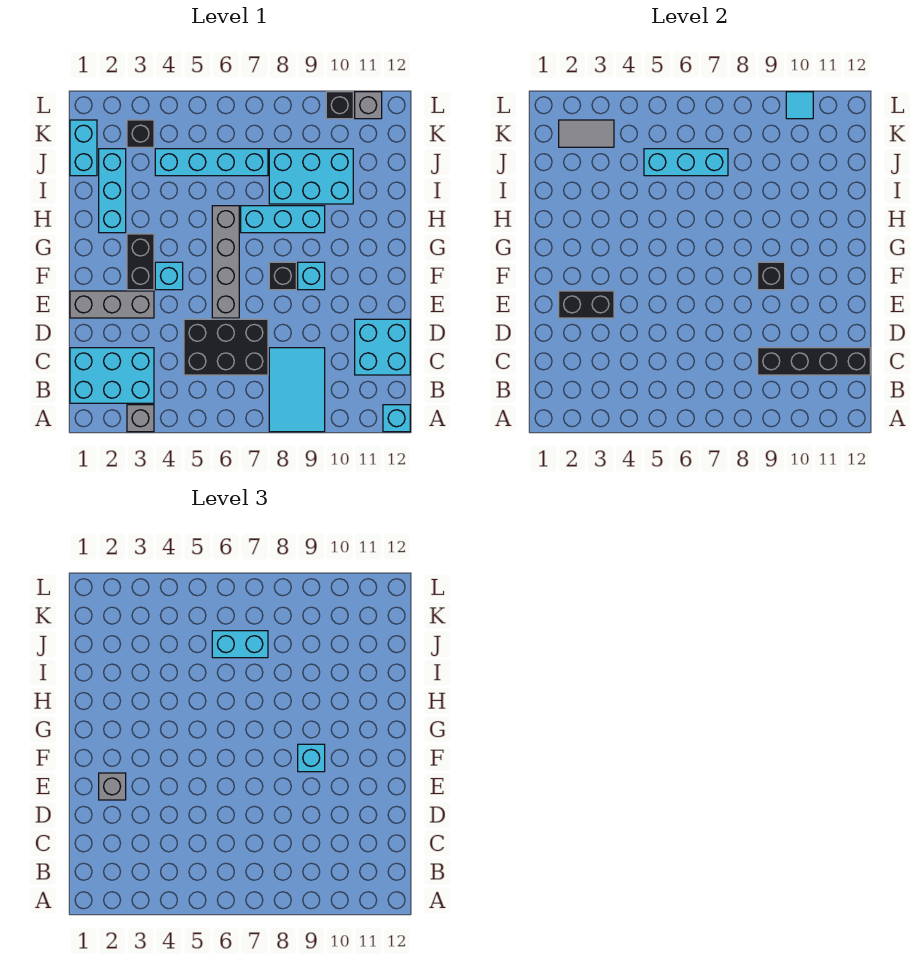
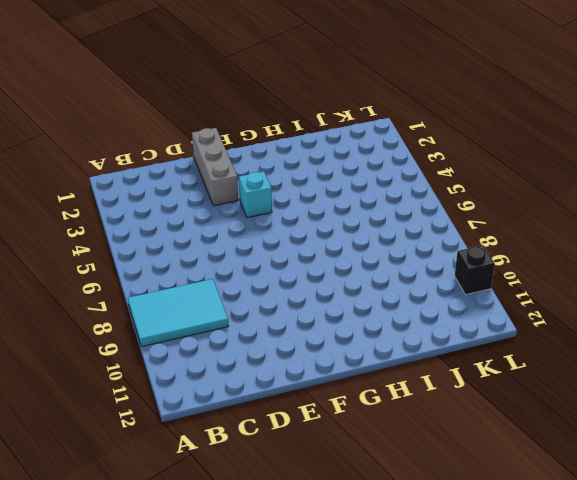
none -> grey brick A3 level 1
none -> cyan brick A12 level 1
none -> cyan brick B1:C3 level 1

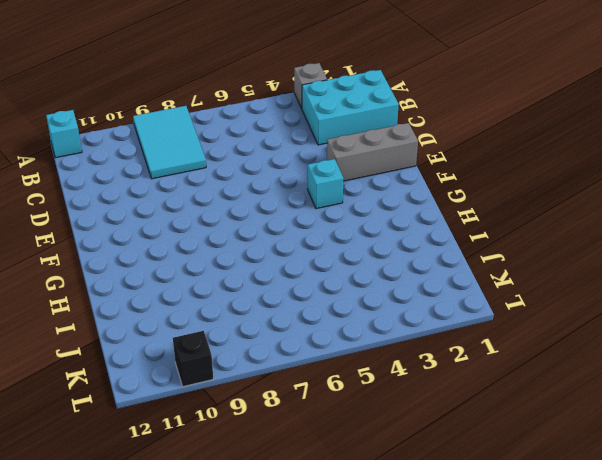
none -> black brick C5:D7 level 1
none -> cyan brick C11:D12 level 1
none -> grey brick E6:H6 level 1

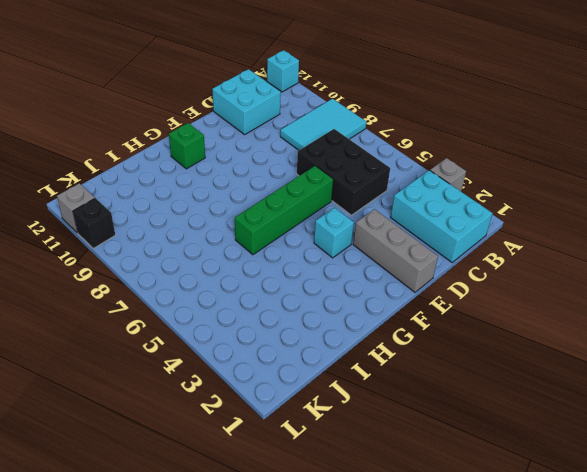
green brick E6:H6 level 1 -> grey brick E6:H6 level 1
green brick G11 level 1 -> none
none -> black brick F3:G3 level 1
none -> black brick F8 level 1
none -> cyan brick F9 level 1

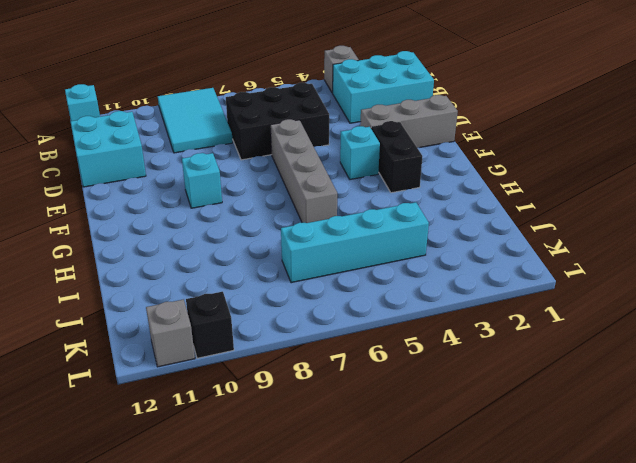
none -> black brick F8 level 1
none -> cyan brick H2:J2 level 1
none -> cyan brick H7:H9 level 1

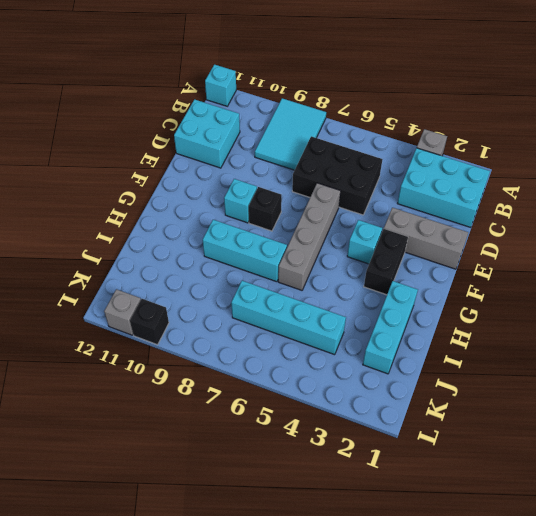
none -> cyan brick I8:J10 level 1
none -> cyan brick J1:K1 level 1
none -> black brick K3 level 1

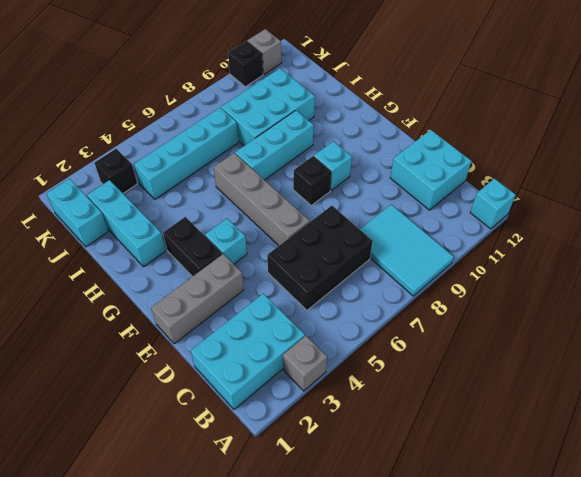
none -> black brick C9:C12 level 2
none -> black brick E2:E3 level 2
none -> black brick F9 level 2

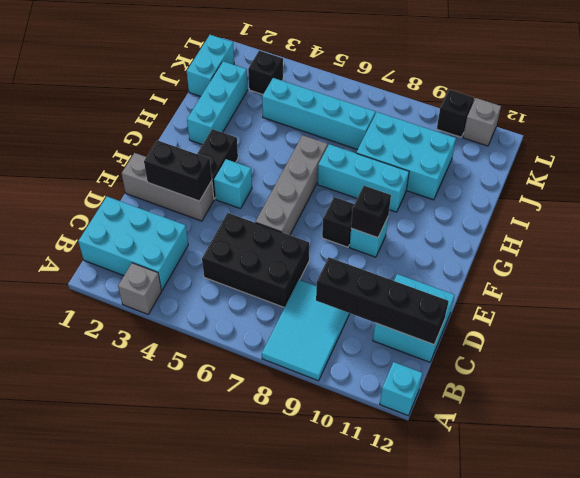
none -> cyan brick J5:J7 level 2
none -> grey tile K2:K3 level 2
none -> cyan tile L10 level 2

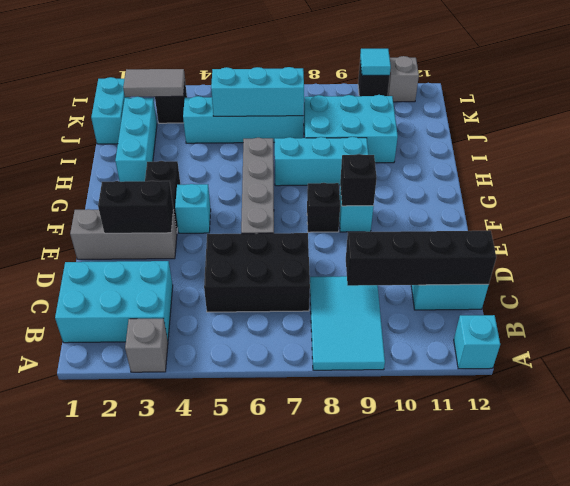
none -> grey brick E2 level 3
none -> cyan brick F9 level 3
none -> cyan brick J6:J7 level 3

